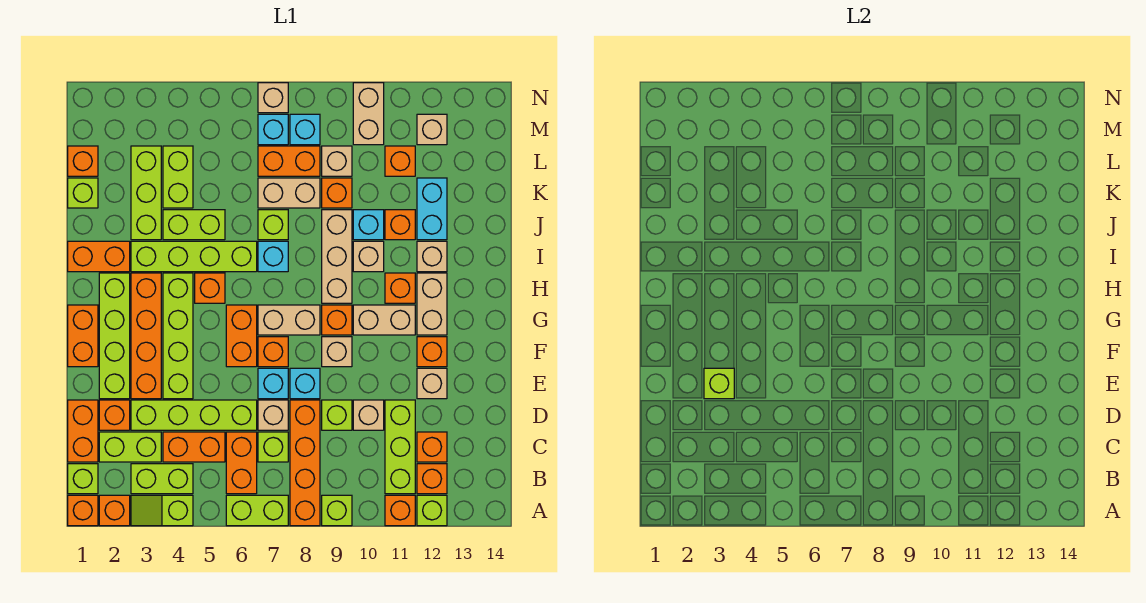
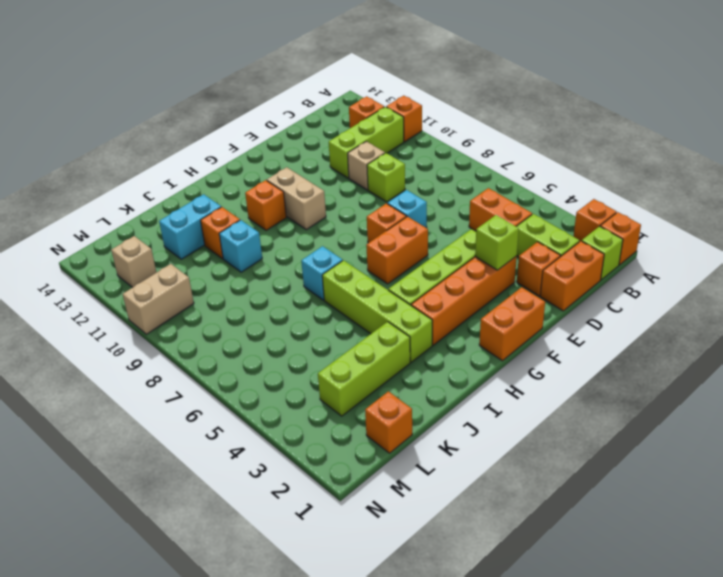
none -> lime slope A3:A4 level 1 top 4
none -> lime brick A6:A7 level 1
none -> orange brick A8:D8 level 1
none -> lime brick A9 level 1

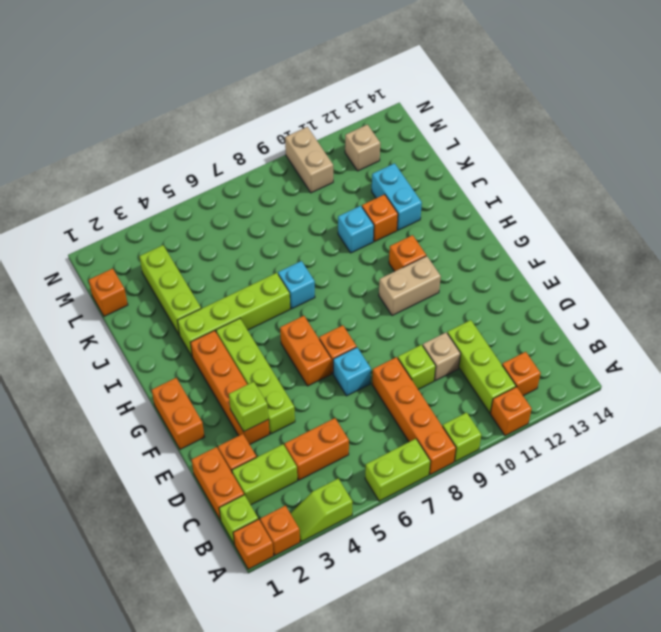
none -> lime brick A12 level 1
none -> lime brick B3:B4 level 1
none -> orange brick B6:C6 level 1
none -> lime brick C7 level 1

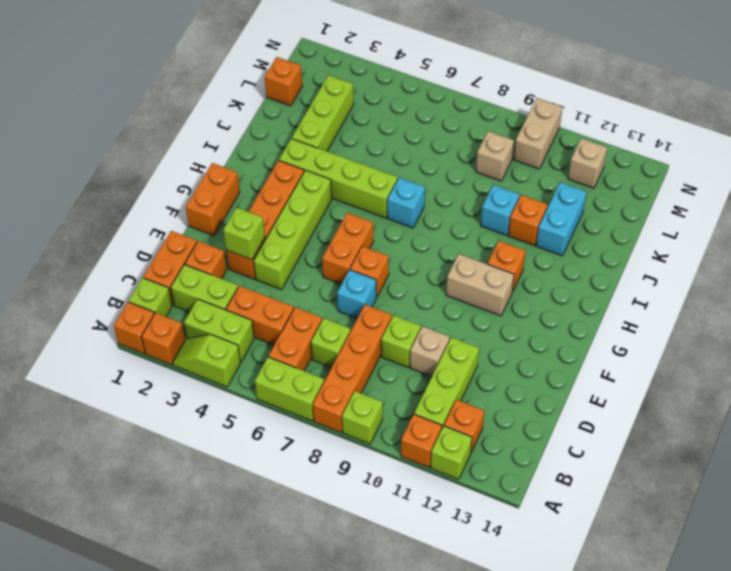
none -> orange brick C12 level 1
none -> lime brick D3:D6 level 1
none -> tan brick D7 level 1
none -> lime brick E2:H2 level 1

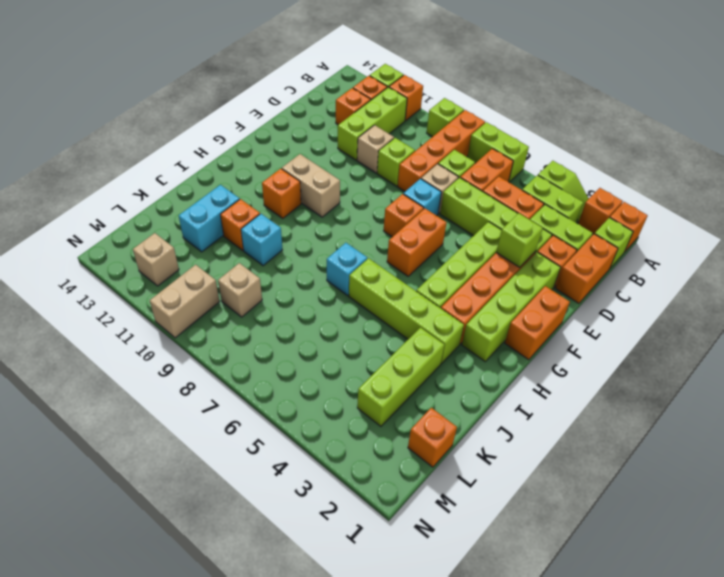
none -> cyan brick E8 level 1
none -> tan brick E12 level 1
none -> tan brick F9 level 1
none -> orange brick F12 level 1

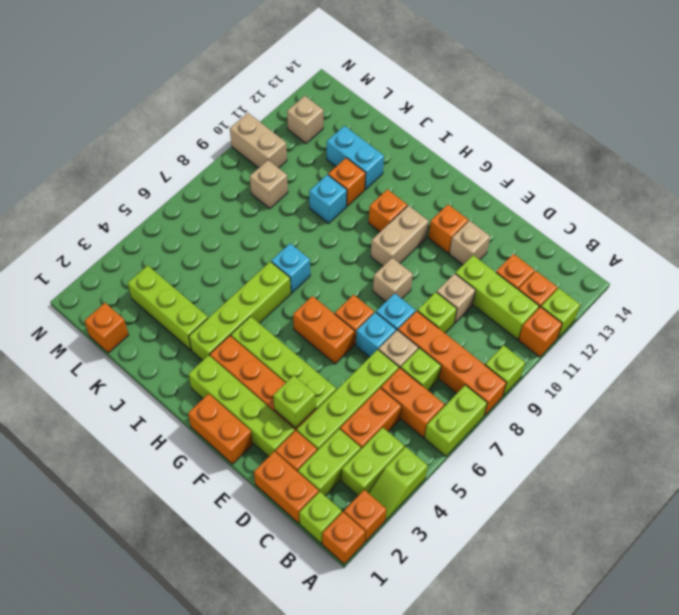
none -> tan brick G7:G8 level 1
none -> orange brick G9 level 1
none -> tan brick G12:H12 level 1
none -> orange brick H5 level 1

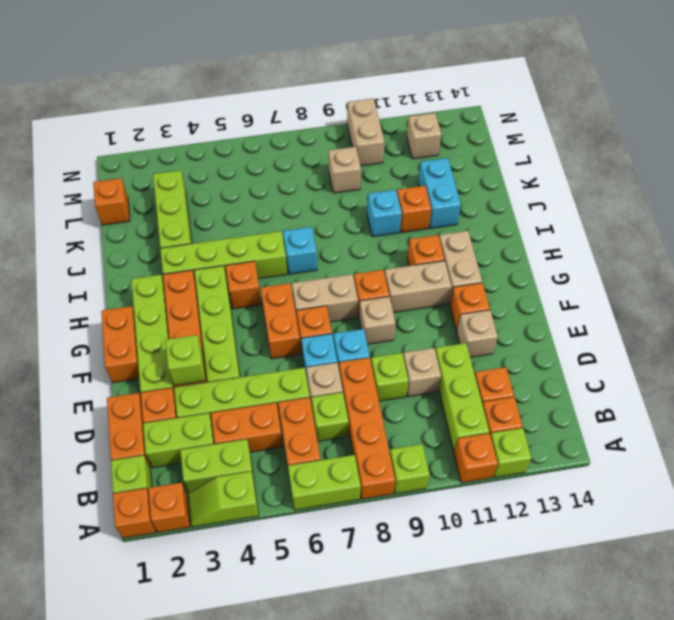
none -> tan brick H9:J9 level 1
none -> orange brick I1:I2 level 1
none -> tan brick I10 level 1
none -> tan brick I12 level 1

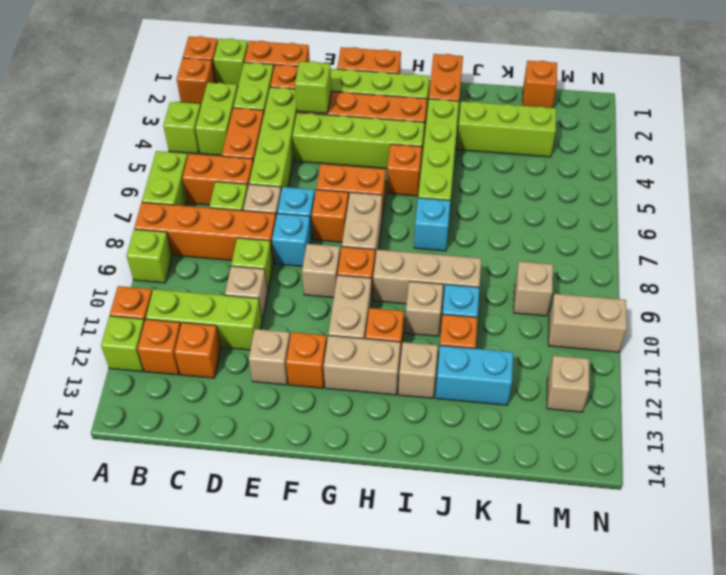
none -> lime brick J4:J5 level 1
none -> lime brick J7 level 1
none -> lime brick K1 level 1
none -> lime brick K4:L4 level 1

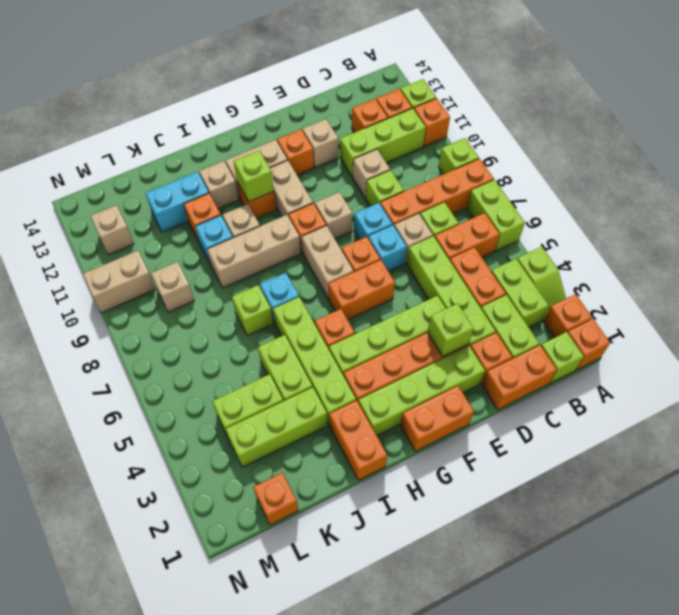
lime brick H11 level 2 -> lime brick K1 level 1
none -> tan brick K7:K8 level 1
none -> orange brick K9 level 1
none -> orange brick L7:L8 level 1
none -> orange brick L11 level 1

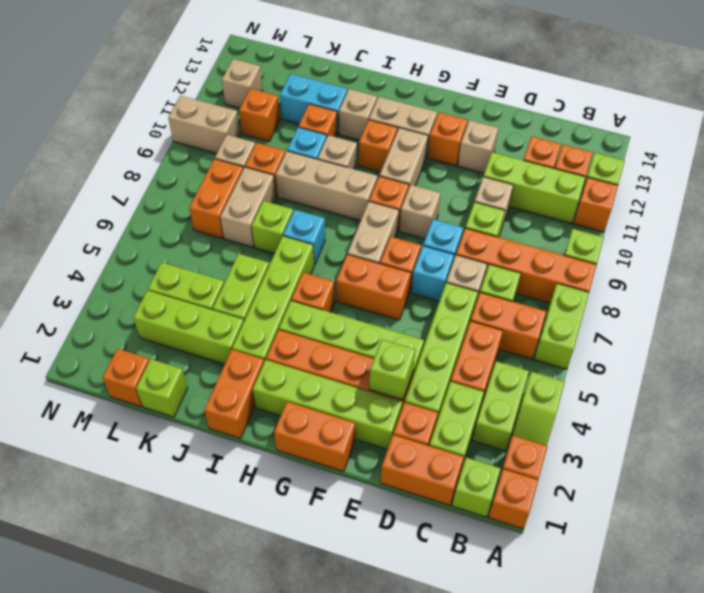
none -> cyan brick M7 level 1
none -> cyan brick M8 level 1
none -> tan brick N7 level 1

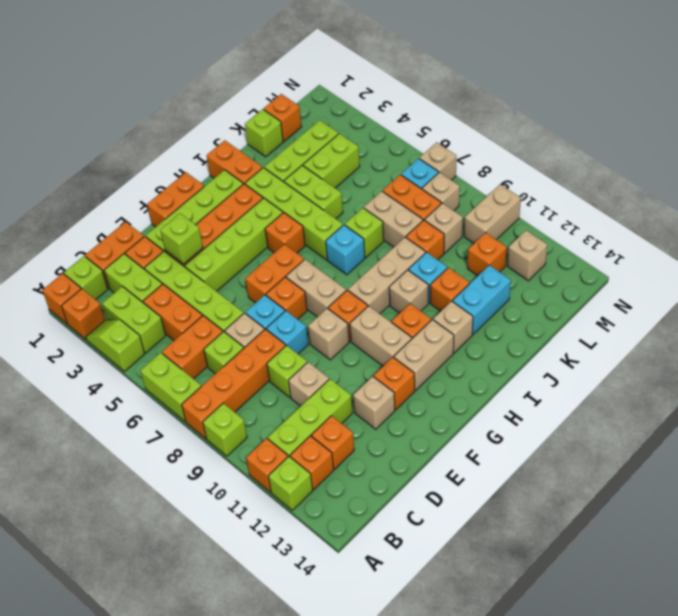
tan brick M8 level 1 -> cyan brick M8 level 1

